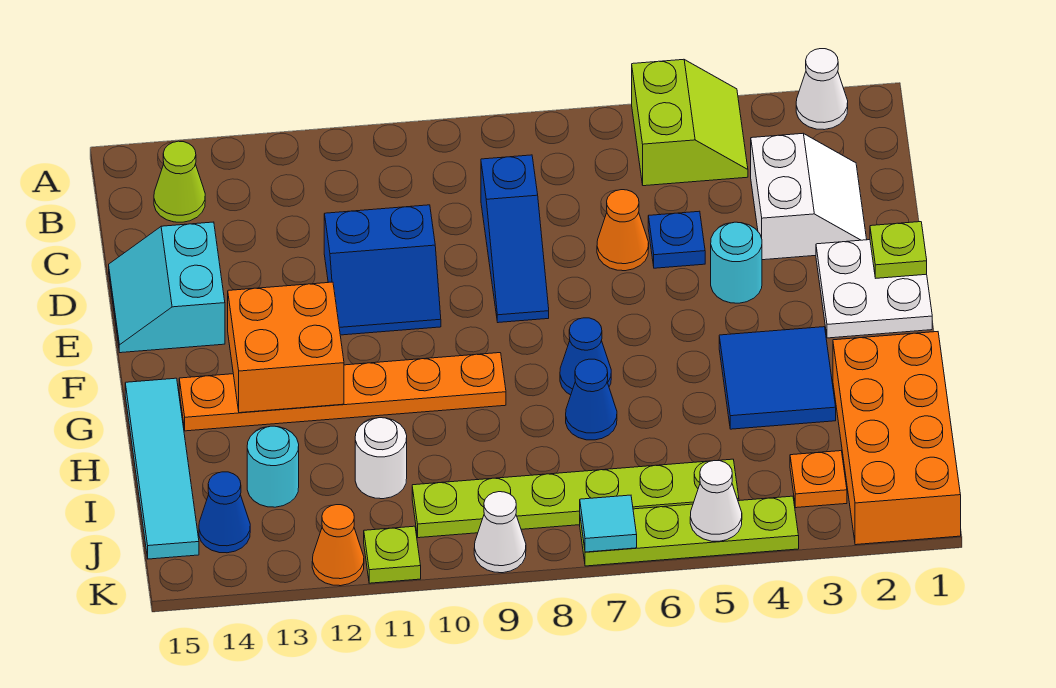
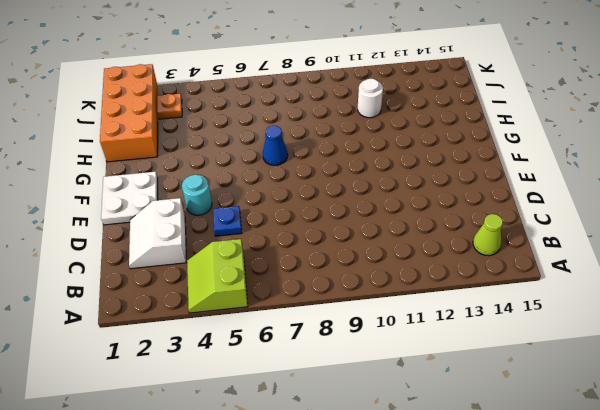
none -> white cone A2 level 1
none -> blue slope C8:E8 level 1 top C
none -> orange cone D6 level 1
none -> blue slope D10:E11 level 1 top D

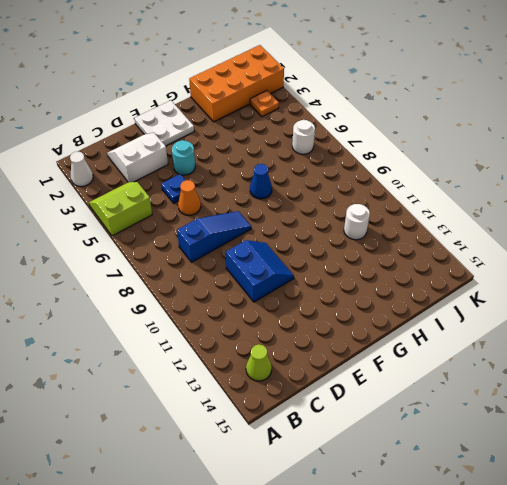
white round brick J6 level 1 -> lime plate J5:J10 level 1
none -> cyan slope D14:E15 level 1 top 14
none -> blue tile G3:H4 level 1
none -> orange plate G9:G14 level 1
none -> cyan tile G15:J15 level 1

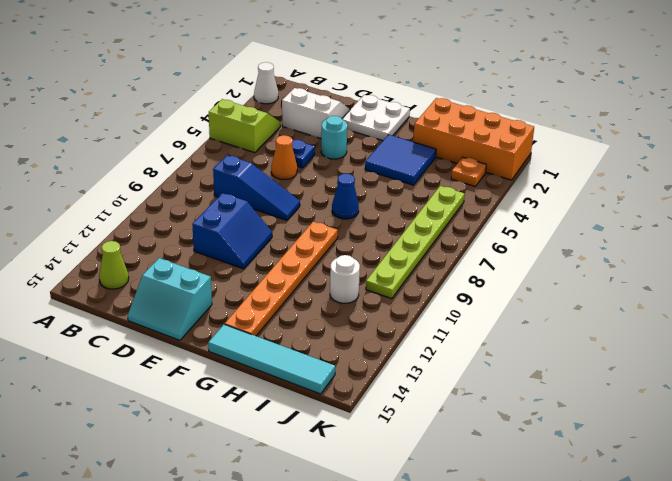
none -> blue cone H7 level 1
none -> cyan round brick I13 level 1
none -> blue cone J14 level 1
none -> lime plate K4:K7 level 1

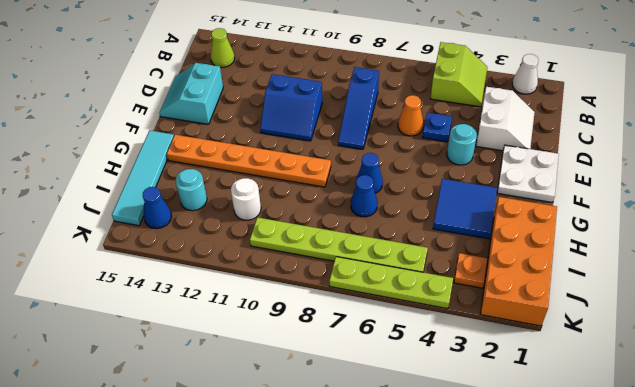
none -> white cone K9 level 1
none -> lime plate K11 level 1
none -> orange cone K12 level 1
none -> lime plate E1 level 2

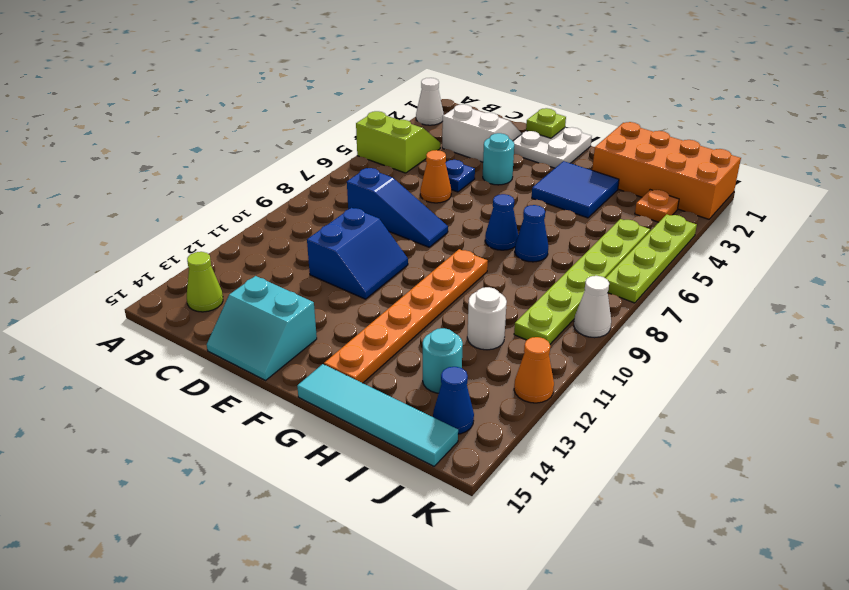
none -> lime plate K11 level 1
none -> orange brick F12:G13 level 2
none -> white cone K5 level 2
none -> cyan tile K7 level 2

